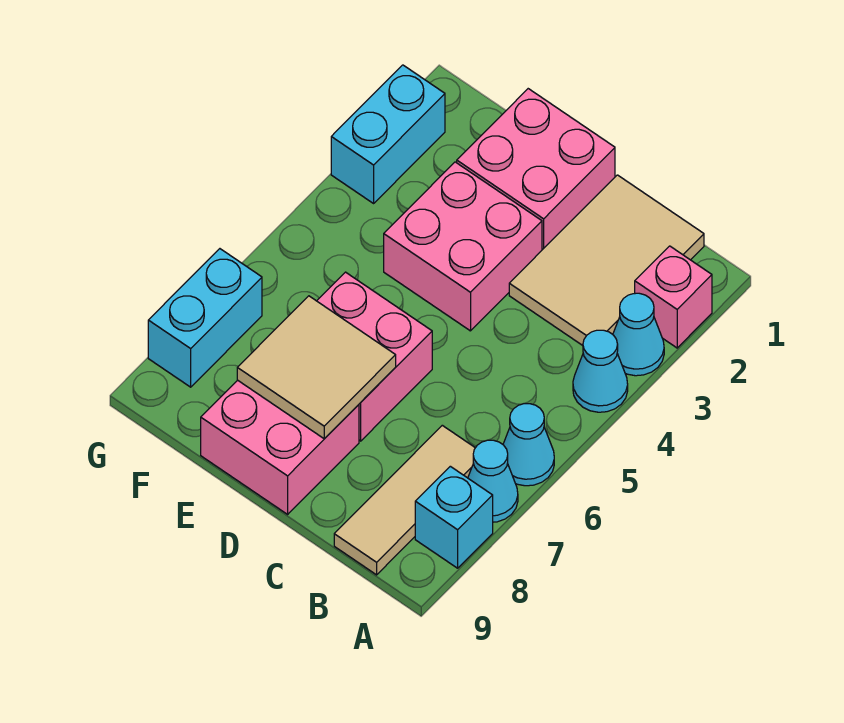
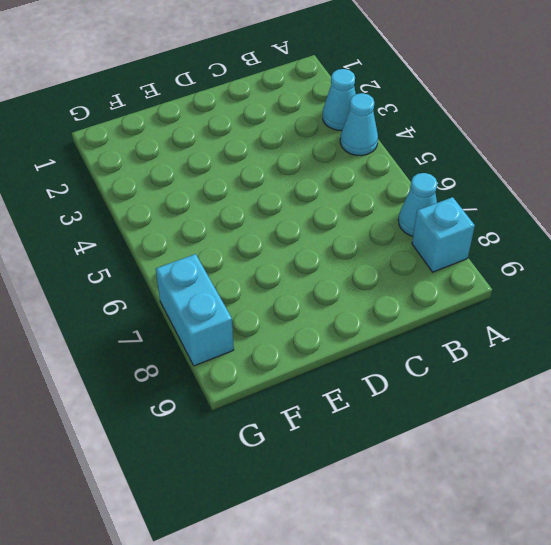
none -> pink brick A2 level 1
none -> cyan cone A6 level 1
none -> tan tile B1:C3 level 1

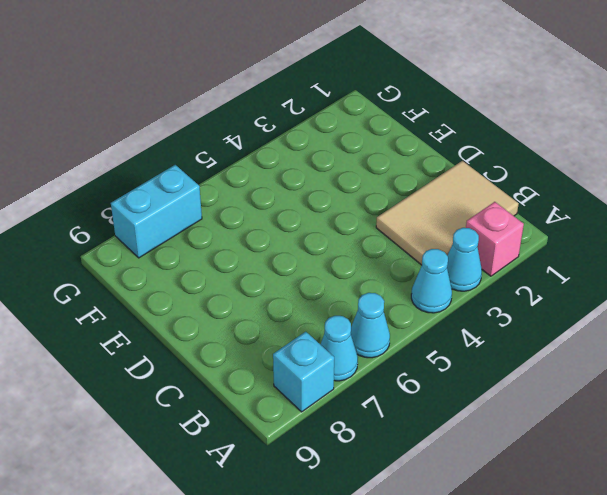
none -> tan tile B7:B9 level 1
none -> pink brick D1:E2 level 1
none -> pink brick D3:E4 level 1

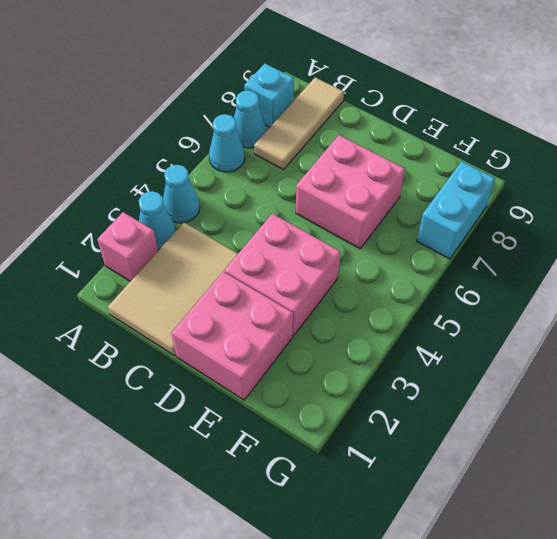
none -> pink brick D8:E9 level 1
none -> cyan brick G2:G3 level 1
none -> tan tile D7:E8 level 2

